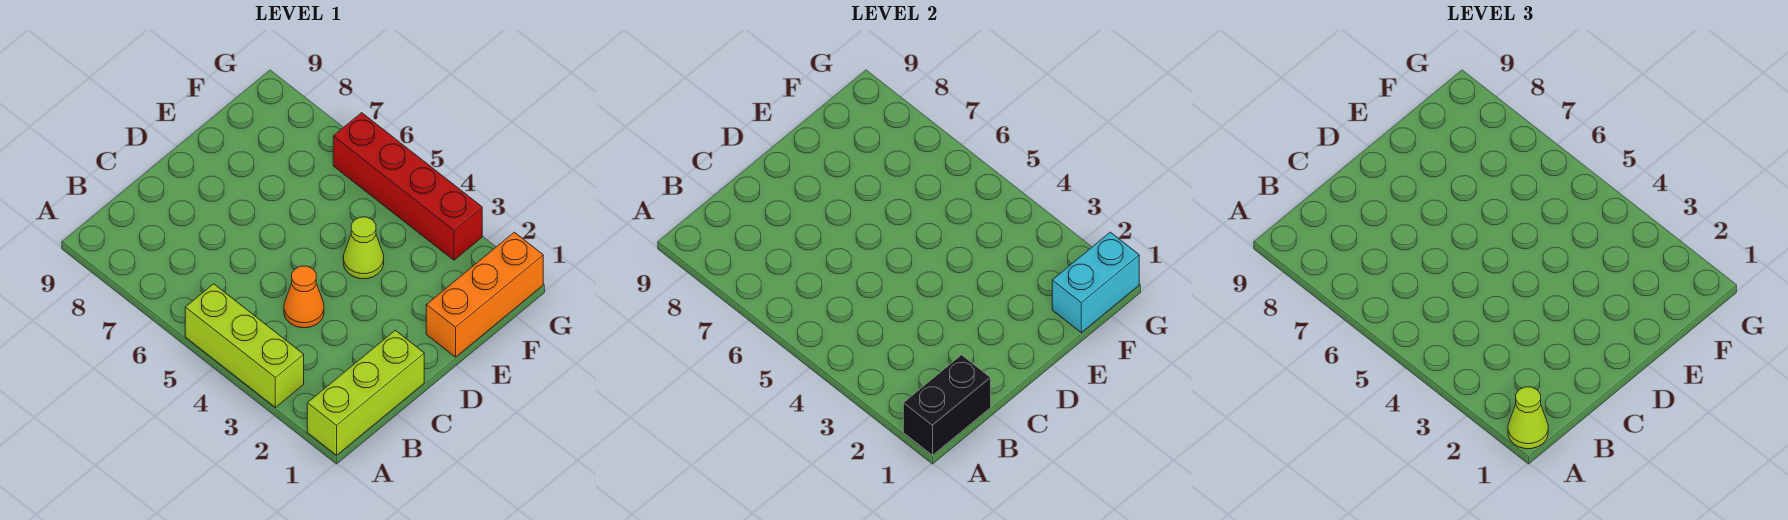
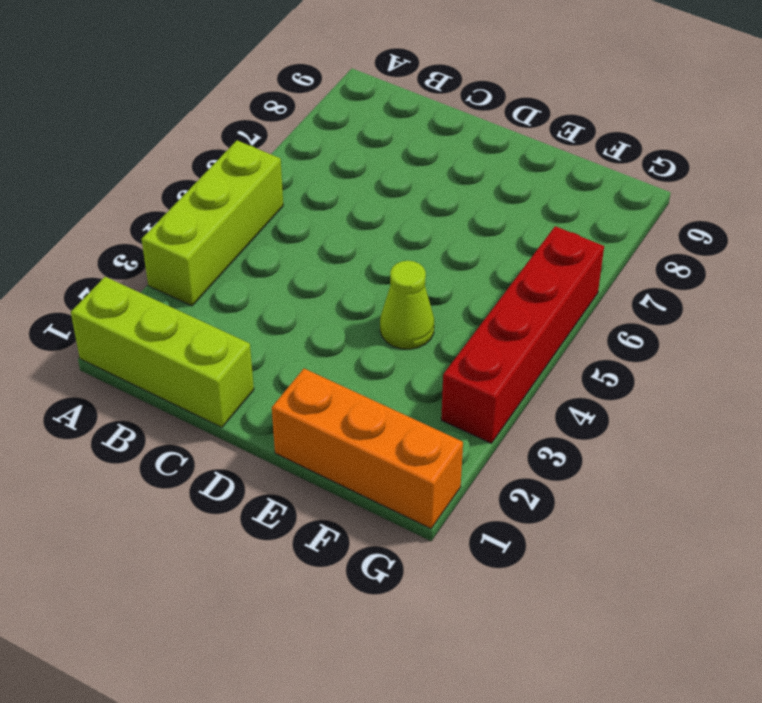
none -> orange cone C4 level 1
none -> black brick A1:B1 level 2

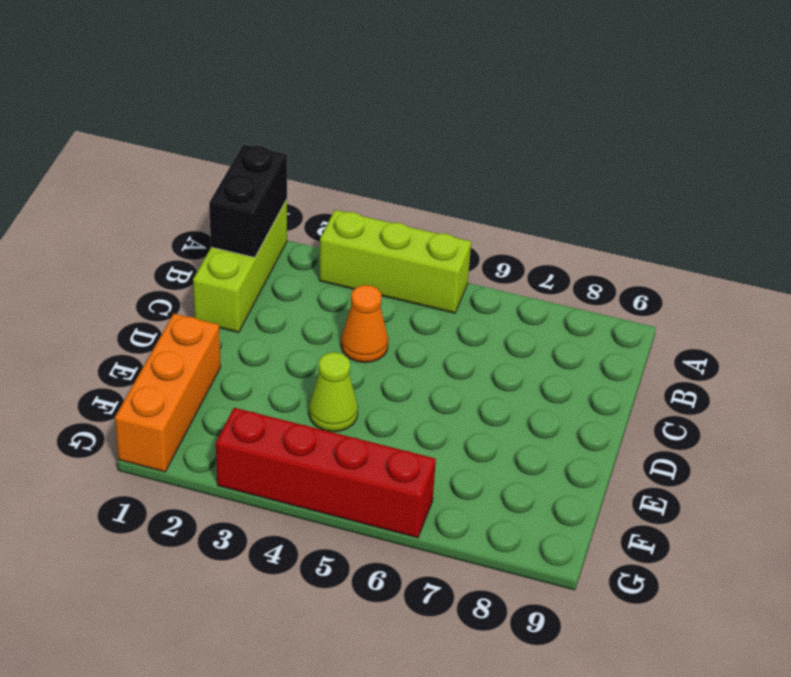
none -> cyan brick F1:G1 level 2
none -> lime cone A1 level 3

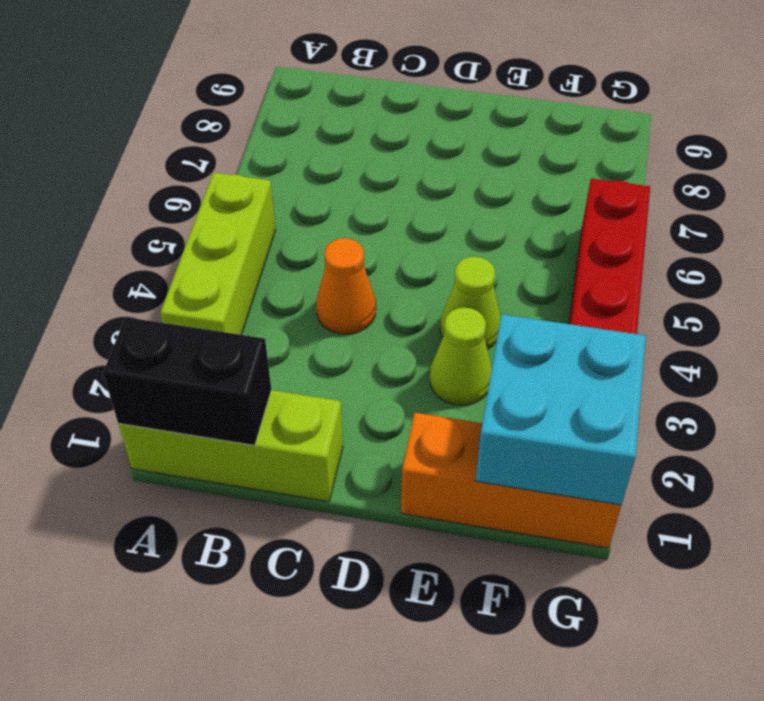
lime cone E3 level 1 -> lime cone A1 level 3
cyan brick F1:G2 level 2 -> cyan brick F1:G1 level 2

